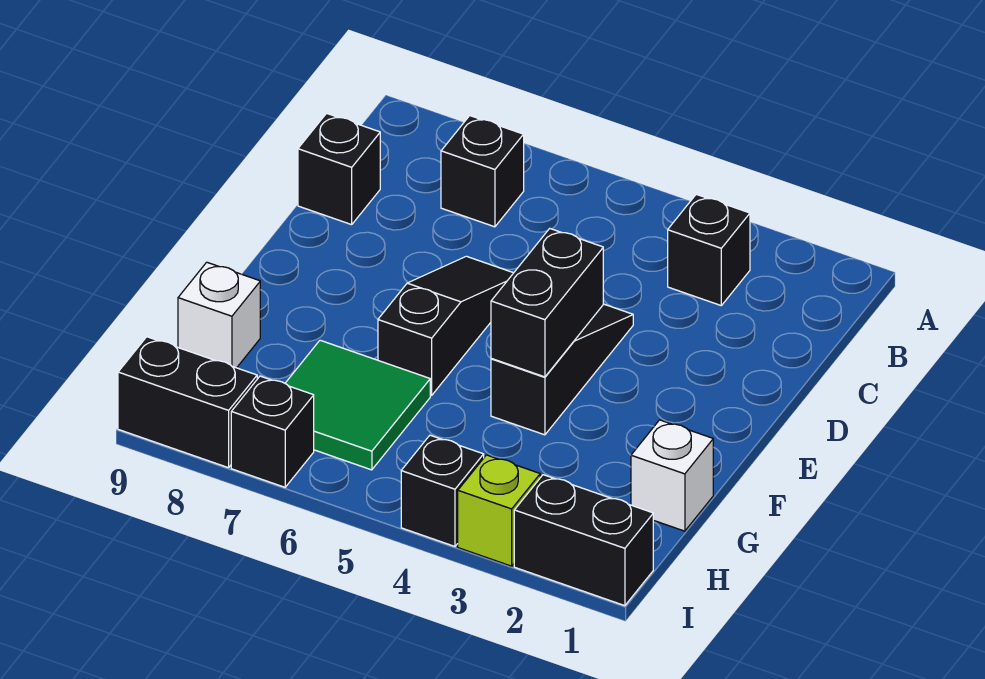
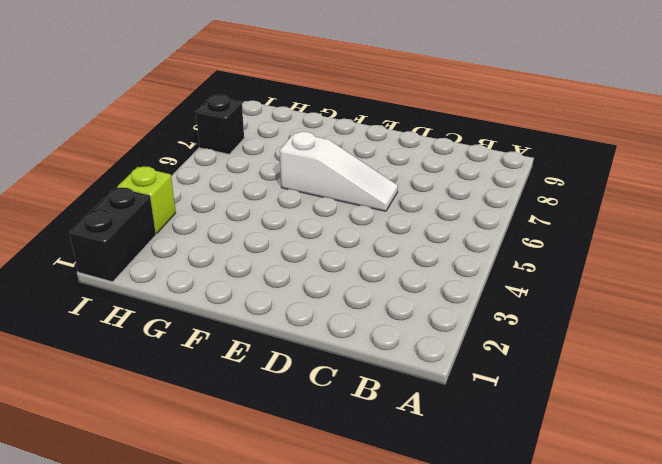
white slope D6:F6 level 1 top F -> black slope D6:F6 level 1 top F
none -> black brick B3 level 1
none -> black brick B7 level 1
none -> black brick C9 level 1

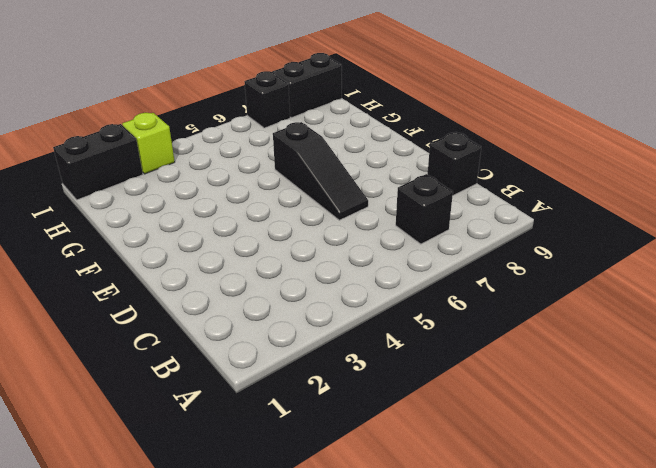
none -> black brick B3 level 1
none -> black slope D4:F4 level 1 top F
none -> white brick G1 level 1

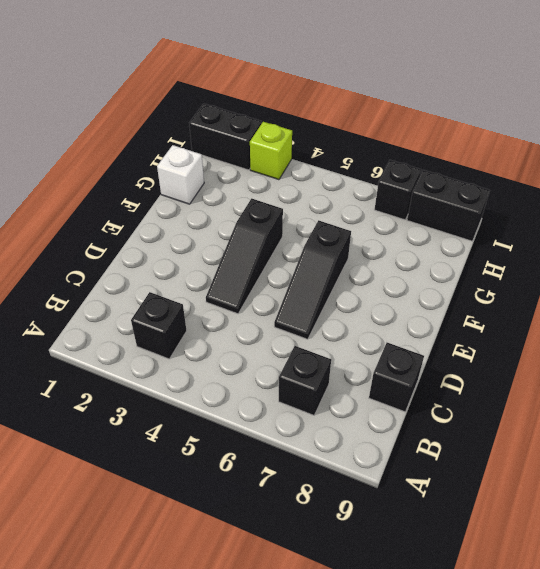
none -> green tile G6:H7 level 1
none -> white brick G9 level 1
none -> black brick I4 level 1

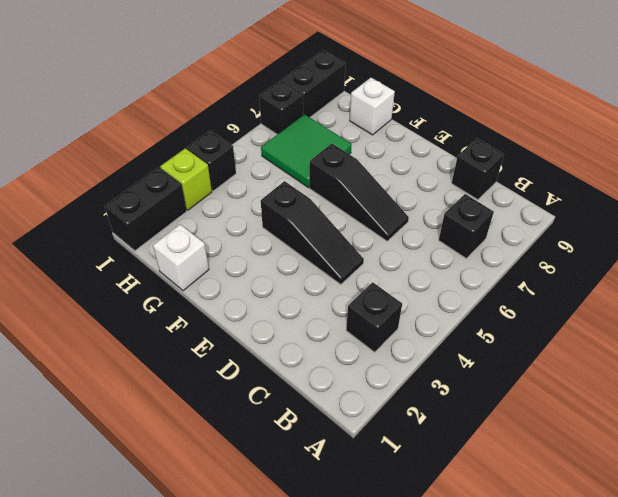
none -> black brick E4:F4 level 2

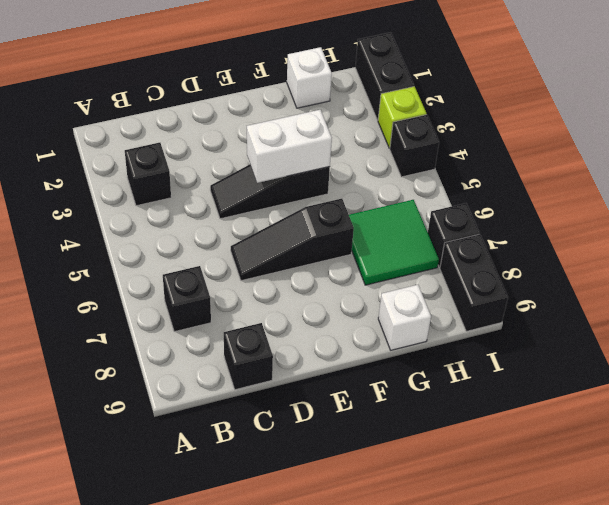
white brick E4:F4 level 2 -> black brick E4:F4 level 2

